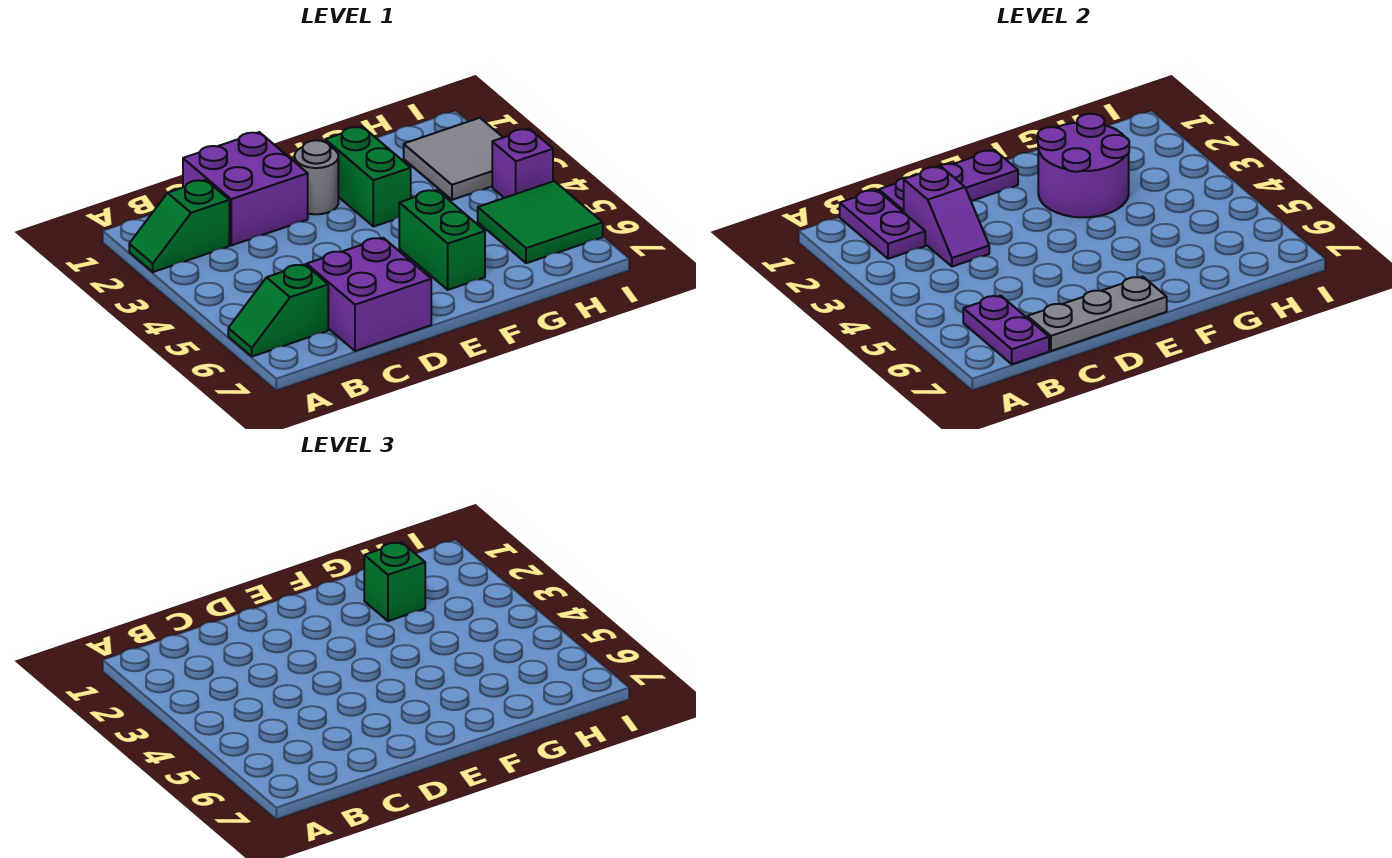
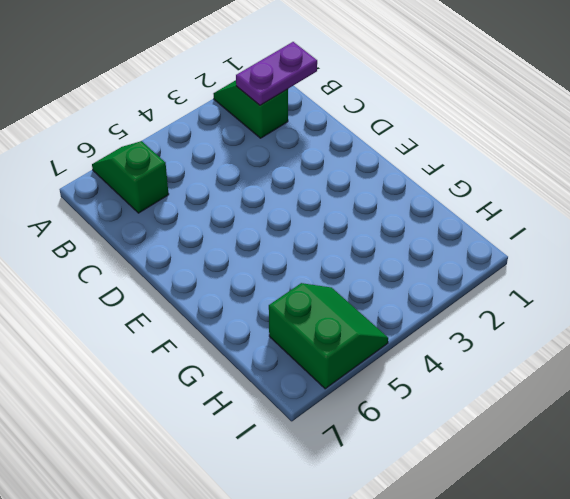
green slope H5:I6 level 1 top 6 -> green tile H5:I6 level 1
none -> purple brick C1:D2 level 1
none -> purple brick C6:D7 level 1
none -> grey round brick E2 level 1

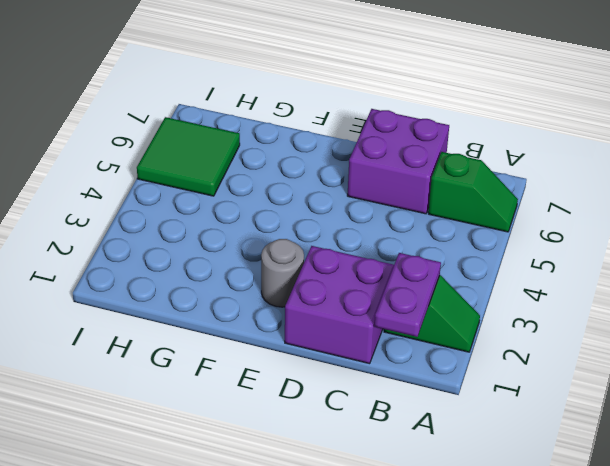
none -> green brick F2:F3 level 1
none -> green brick F5:F6 level 1
none -> grey tile H2:I3 level 1

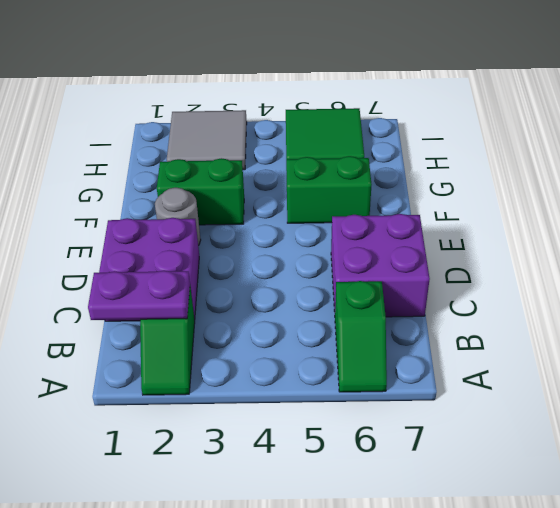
none -> purple brick I4 level 1
none -> purple plate B6:B7 level 2
none -> purple plate C1:E1 level 2

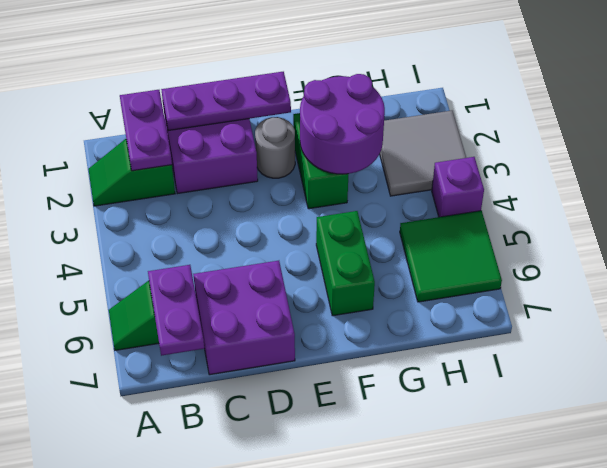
none -> purple slope C2:C3 level 2 top 2
none -> grey plate C7:E7 level 2
none -> green brick G2 level 3

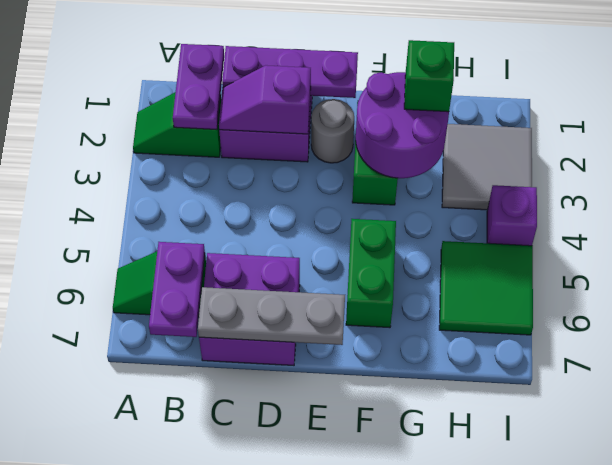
purple slope C2:D2 level 2 top D -> purple slope C2:C3 level 2 top 2

